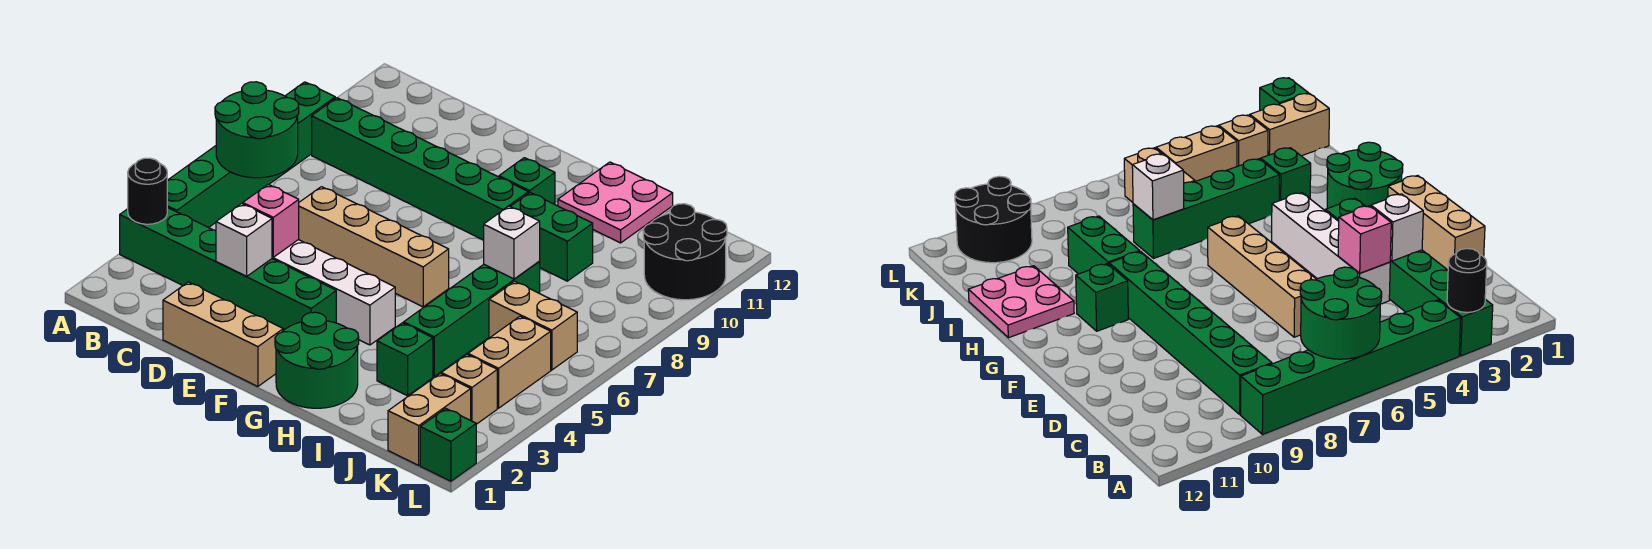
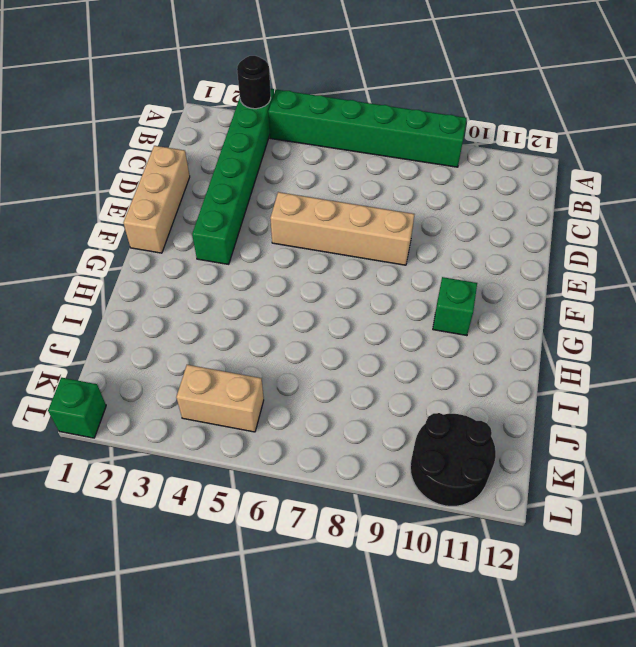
tan brick E5:E8 level 1 -> tan brick D6:G6 level 1
none -> green brick B9:G9 level 1
none -> white brick D4:G4 level 1
none -> green round brick G1:H2 level 1

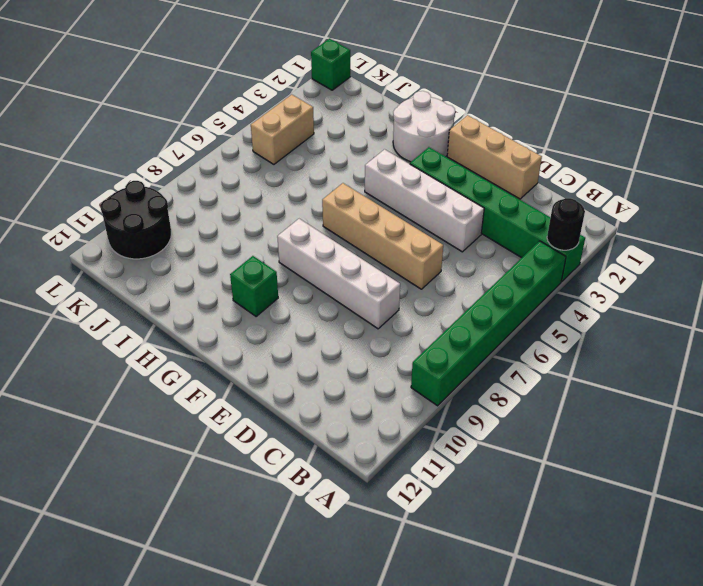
white brick D8:G8 level 1 -> none
white round brick G1:H2 level 1 -> green round brick G1:H2 level 1
none -> green brick B9:G9 level 1
none -> green brick H9:I9 level 1
none -> pink plate H11:I12 level 1

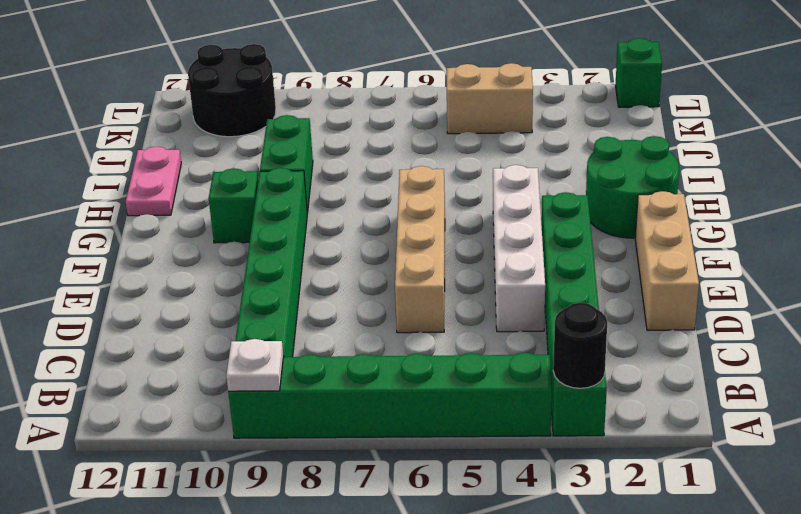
white plate A9 level 2 -> none
pink plate H12:I12 level 1 -> pink plate H11:I12 level 1
none -> green brick I3 level 1
none -> green brick I4:I7 level 1
none -> tan brick J6:K6 level 1

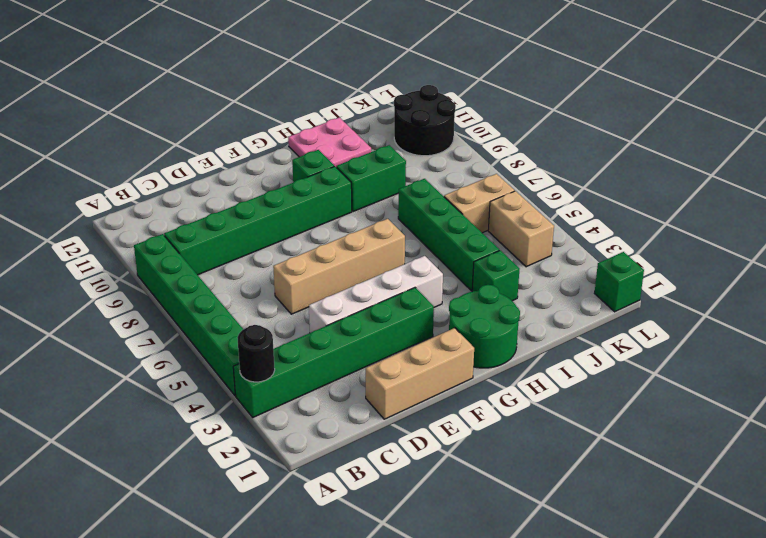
none -> tan brick K1:K2 level 1
none -> tan brick K3 level 1
none -> green round brick A6:B7 level 2

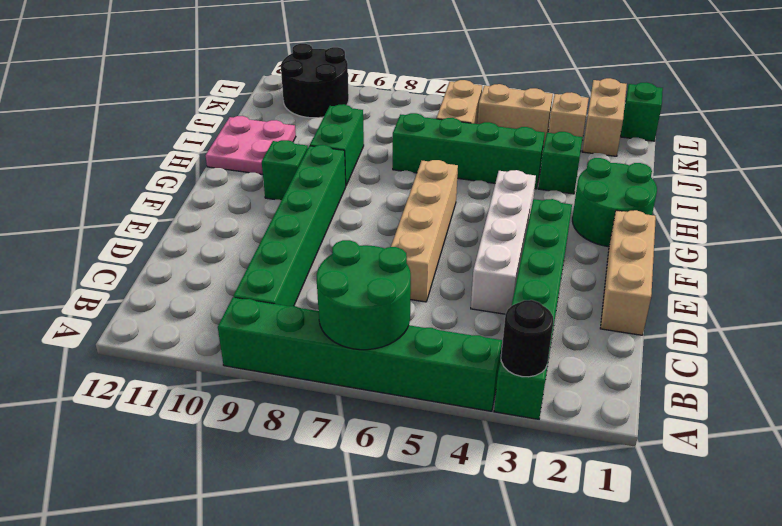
tan brick K2:L2 level 1 -> tan brick K1:K2 level 1
none -> white brick D3 level 2
none -> pink brick D4 level 2
none -> white brick I7 level 2

